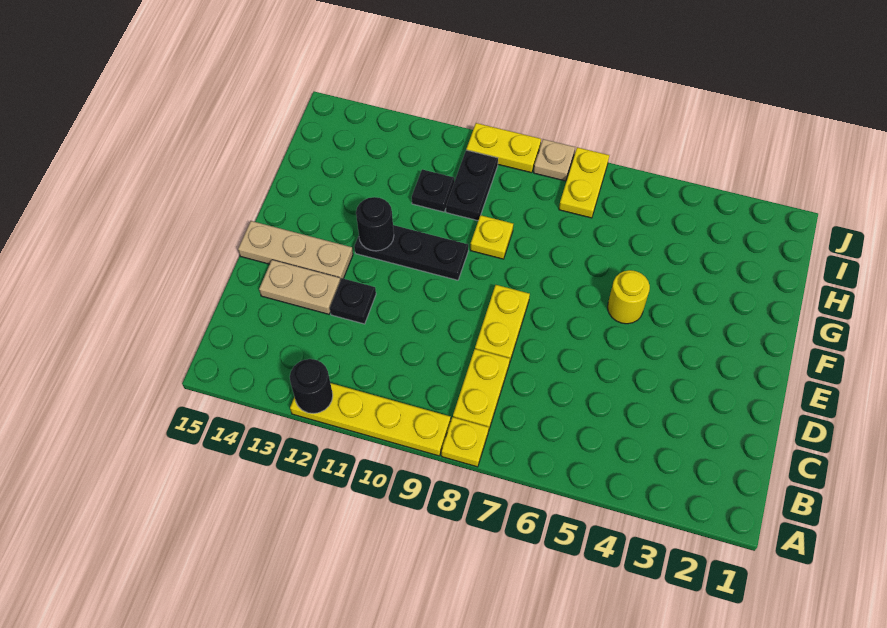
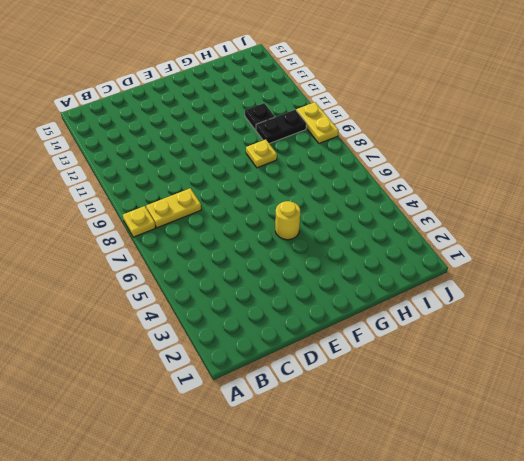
none -> yellow plate A9:A12 level 1
none -> yellow plate D8:E8 level 1
none -> black plate D12 level 1

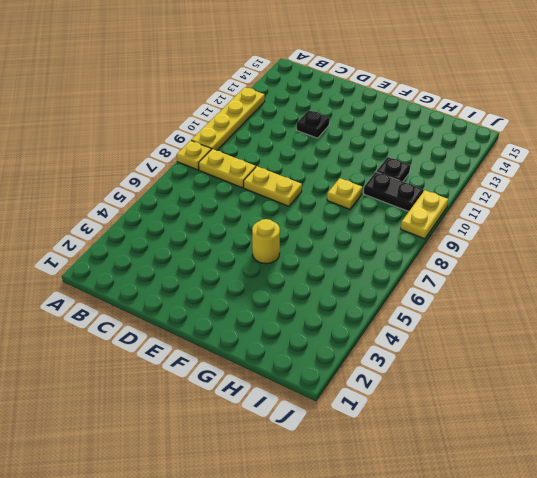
none -> tan plate D13:D14 level 1
none -> tan plate E13:E15 level 1
none -> black plate F10:F12 level 1

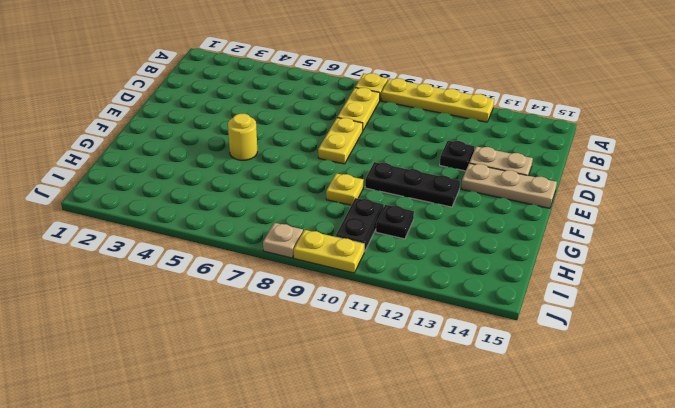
none -> yellow plate I7:J7 level 1
none -> black round brick A12 level 2
none -> black round brick F12 level 2

